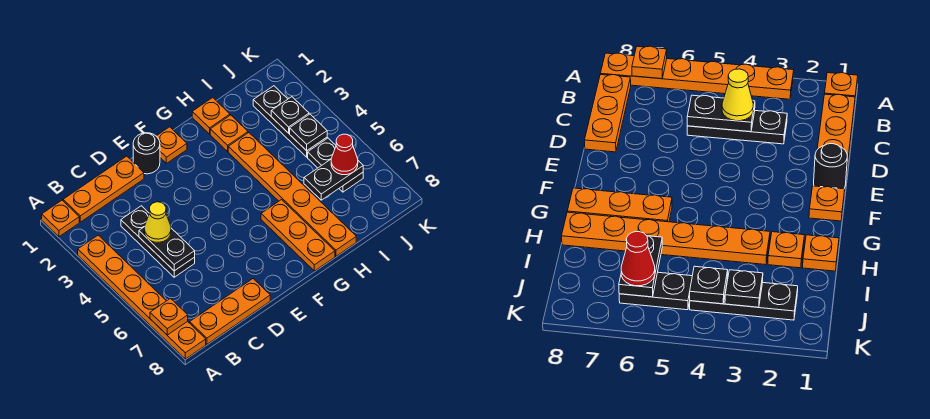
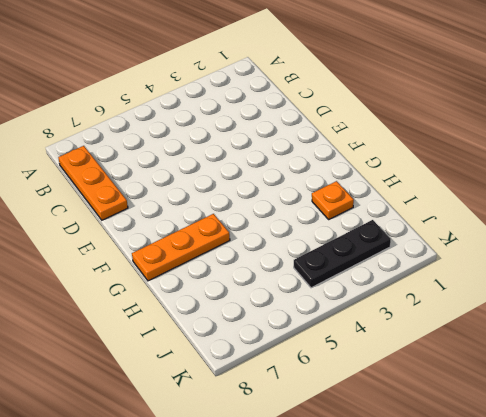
none -> orange plate A1 level 1
none -> orange plate A3:A8 level 1
none -> orange plate B1:D1 level 1

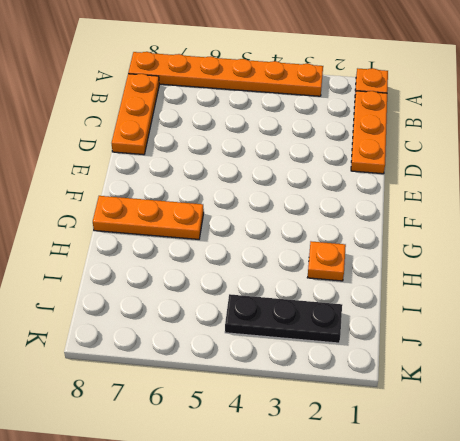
none -> black plate C3:C5 level 1
none -> black round brick E1 level 1
none -> orange plate F1 level 1

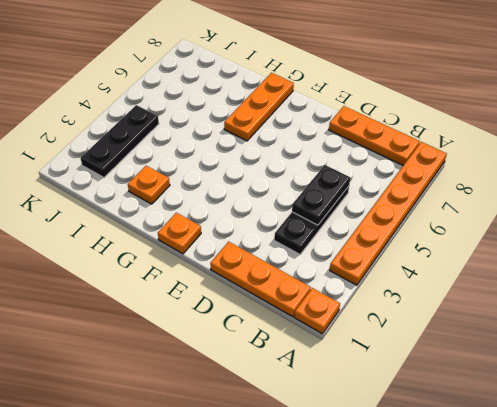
none -> black round brick E1 level 1
none -> orange plate H1 level 1
none -> orange plate H3:H8 level 1

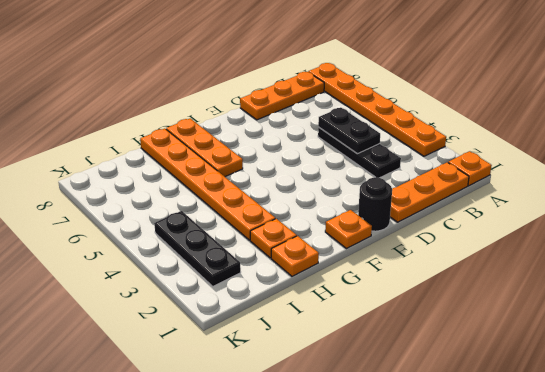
none -> black plate J5:J6 level 1
none -> orange plate A7 level 2
none -> black plate I6:J6 level 2

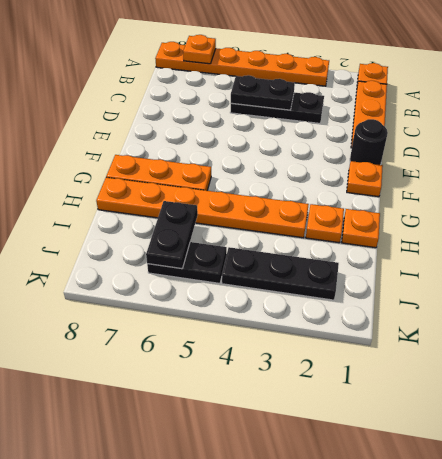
none -> orange plate B8:D8 level 1
none -> black plate J3 level 2
none -> black plate J4 level 2

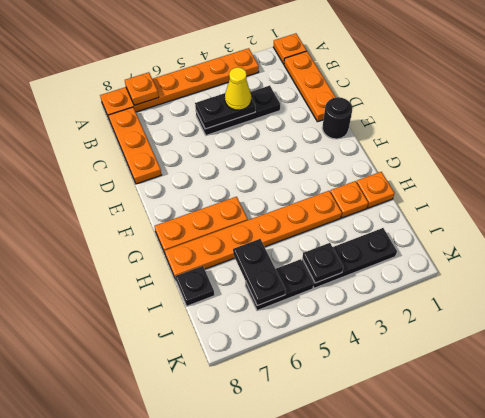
black plate I8 level 1 -> black plate J3 level 2
none -> orange plate F1 level 1
none -> red cone J6 level 3

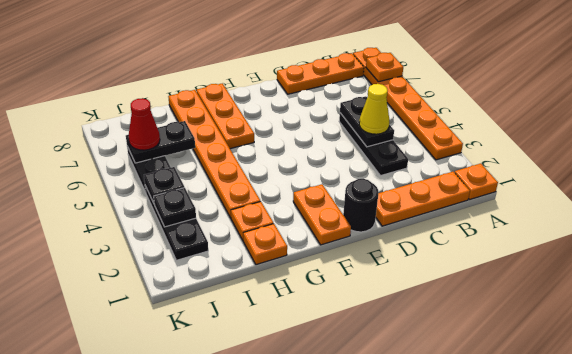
orange plate F1:F2 level 1 -> orange plate F1 level 1

